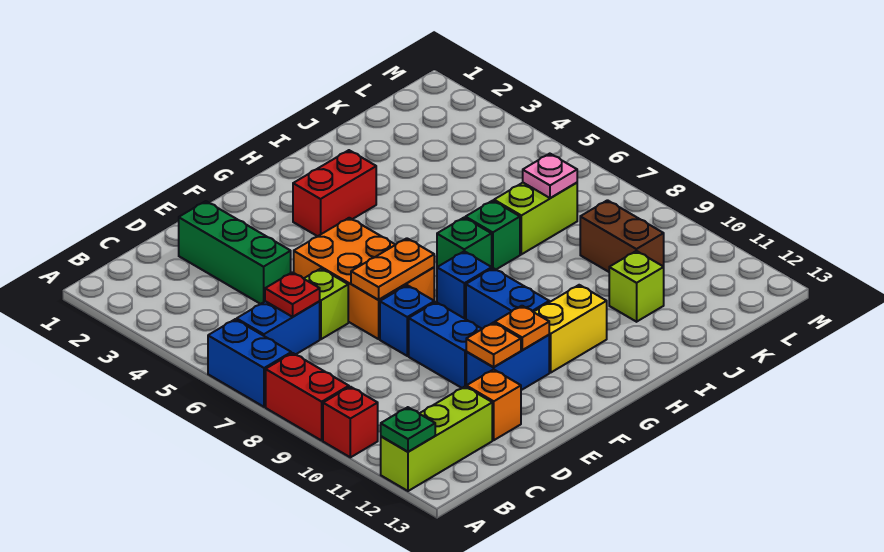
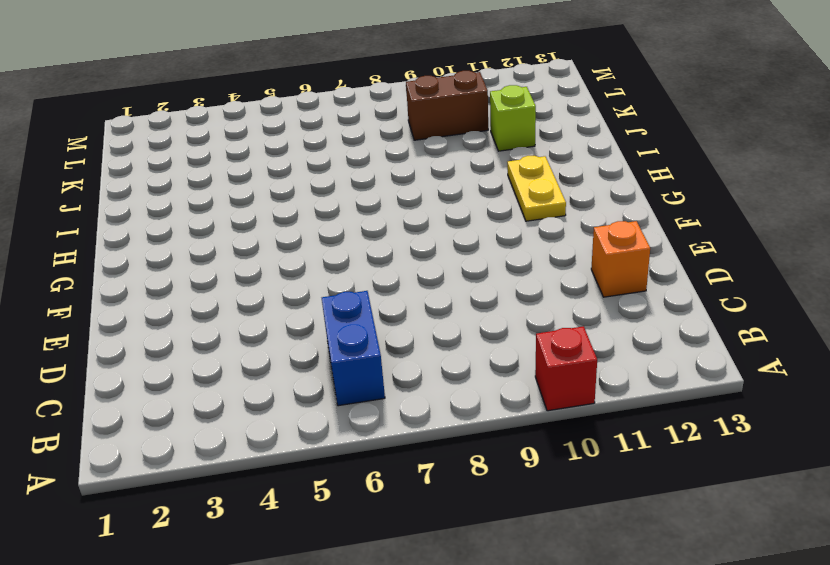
yellow plate G11:H11 level 1 -> yellow brick G11:H11 level 1
none -> blue brick A6:A7 level 1
none -> red brick A8:A9 level 1
none -> lime brick A12:C12 level 1

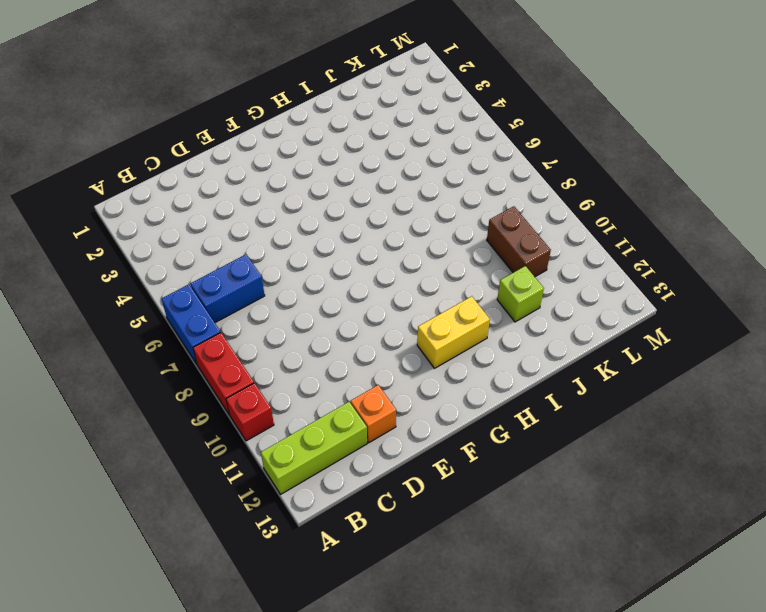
none -> green brick D2:D4 level 1
none -> lime brick D6 level 1
none -> orange brick E5:F7 level 1

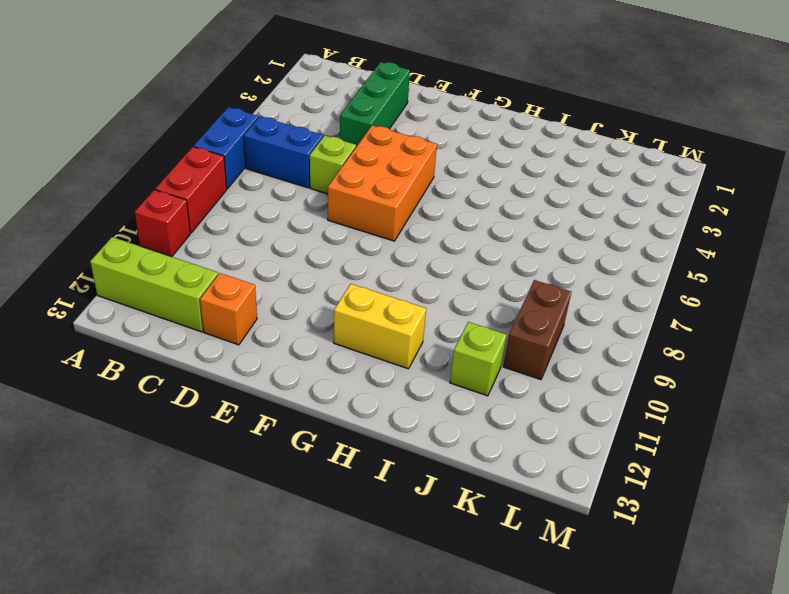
none -> blue brick E8 level 1
none -> blue brick E9:E10 level 1
none -> blue brick E11:F11 level 1

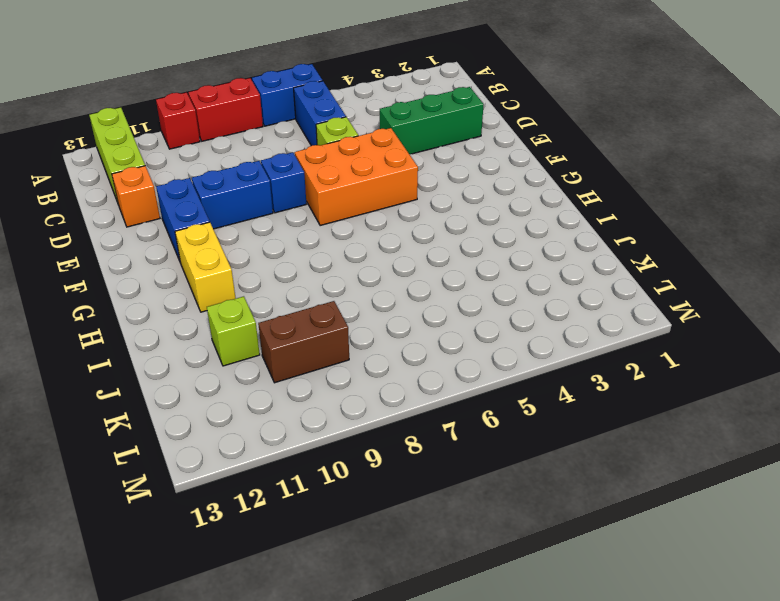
none -> red brick G3:H3 level 1
none -> blue brick G8 level 1
none -> blue brick G9:G10 level 1

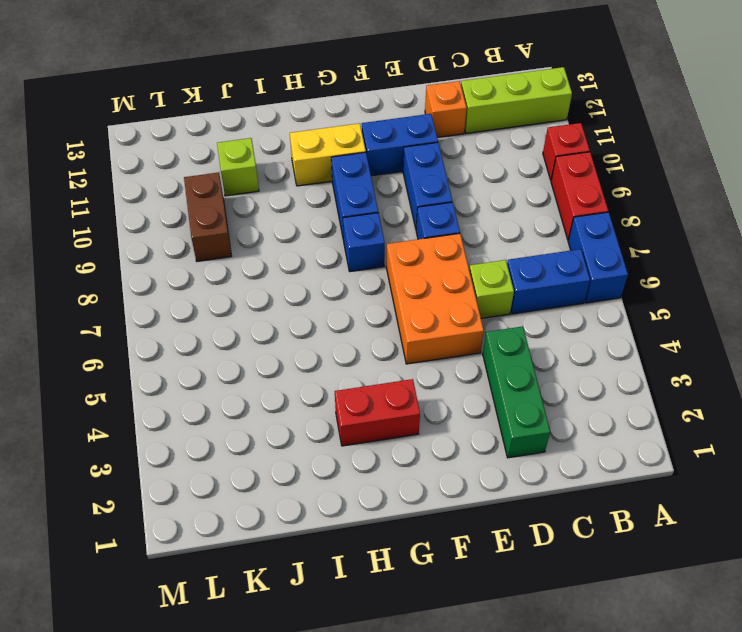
none -> green brick H7 level 1
none -> green brick I7 level 1
none -> lime brick J7:K7 level 1

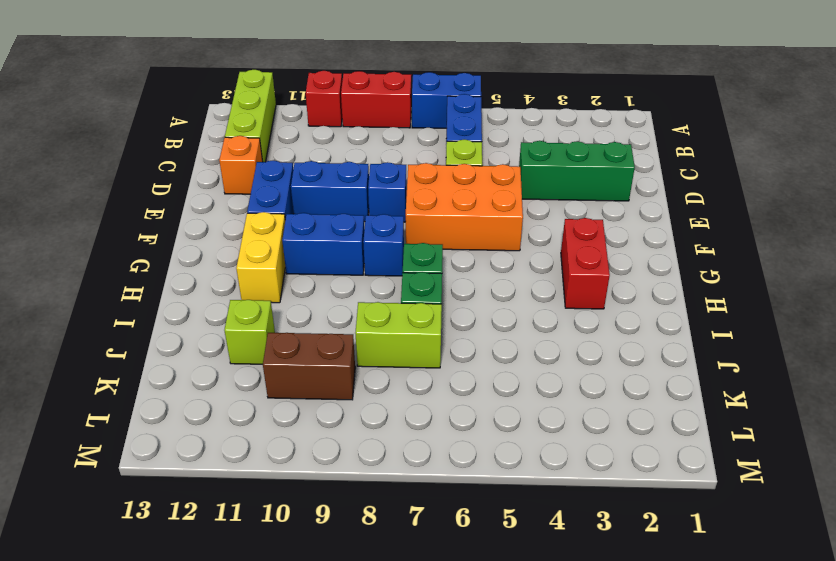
lime brick J7:J8 level 1 -> lime brick J7:K7 level 1
none -> green plate A12 level 2
none -> red plate C6 level 2
none -> orange plate E7:F7 level 2

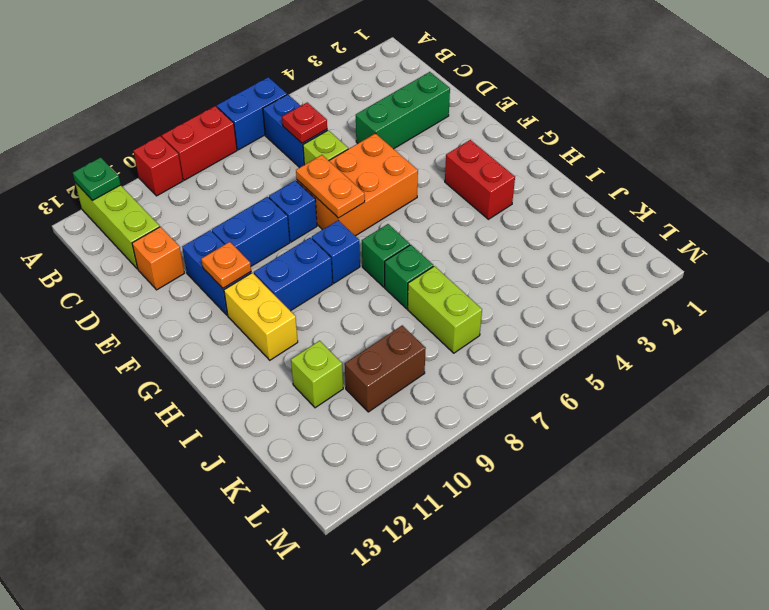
none -> orange plate E11 level 2
none -> pink plate K7 level 2

